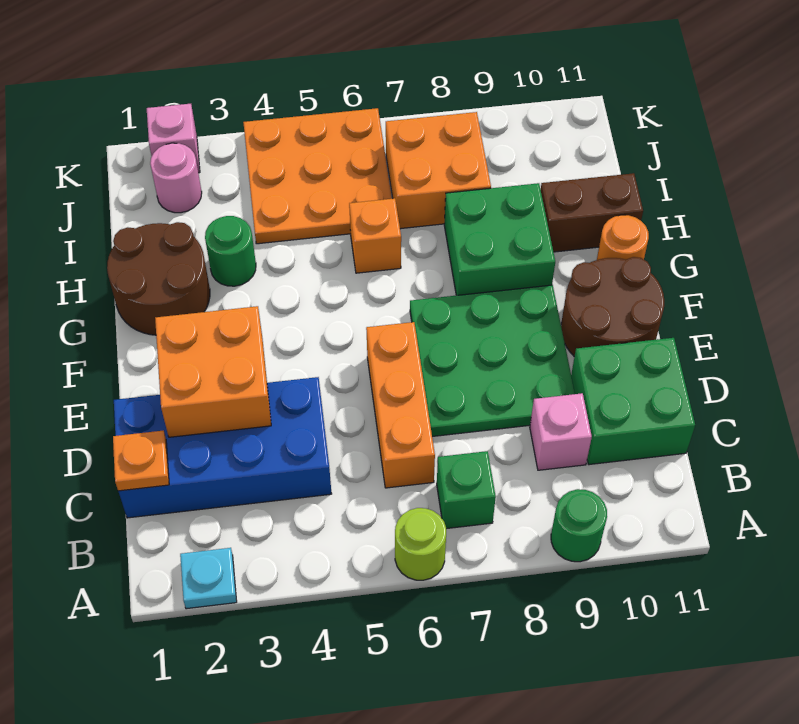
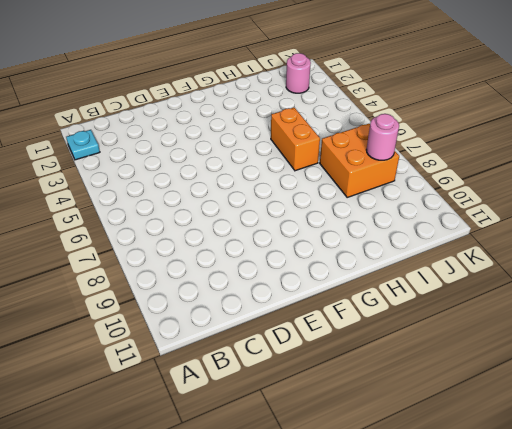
orange brick H5:H6 level 1 -> orange brick H6 level 1
pink round brick J8 level 2 -> none
none -> lime round brick A6 level 1
none -> green round brick A9 level 1
none -> green brick B7 level 1

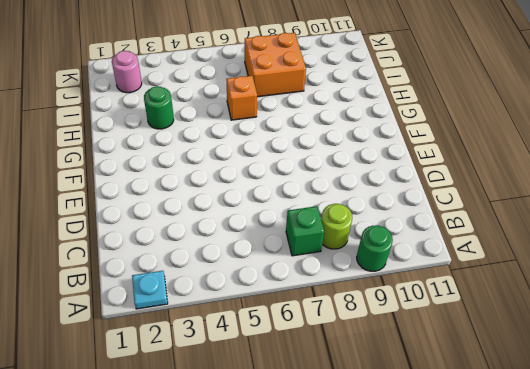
lime round brick B8 level 1 -> lime round brick A6 level 1
none -> blue brick C1:D4 level 1
none -> orange brick C6:E6 level 1
none -> pink brick C9 level 1

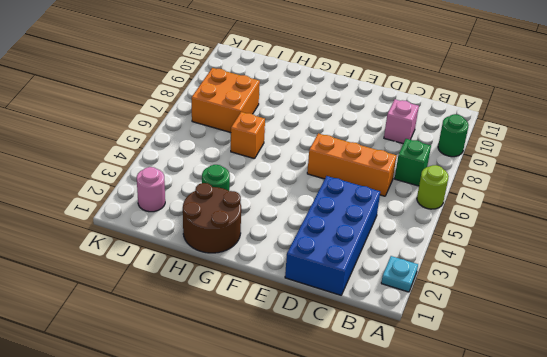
none -> green brick C10:D11 level 1
none -> green plate D7:F9 level 1
none -> brown round brick E10:F11 level 1

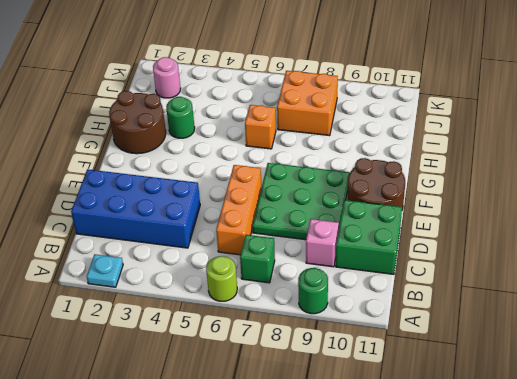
none -> green brick G8:H9 level 1
none -> orange round brick G11 level 1
none -> brown brick H10:H11 level 1

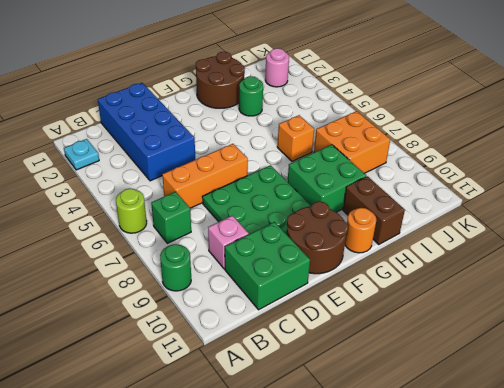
none -> orange plate I4:K6 level 1
none -> pink brick K2 level 1
none -> orange plate C1 level 2

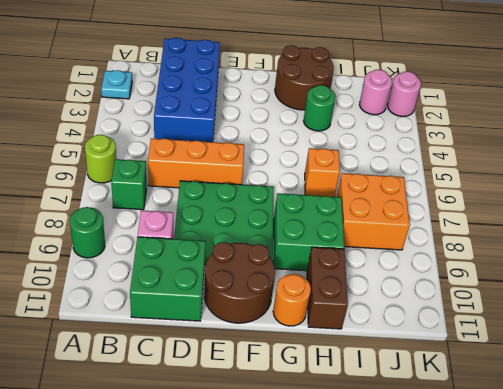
pink round brick K2 level 1 -> pink brick K2 level 1
none -> orange plate I4:K6 level 1
none -> orange plate C1 level 2
none -> orange brick D2:E3 level 2

